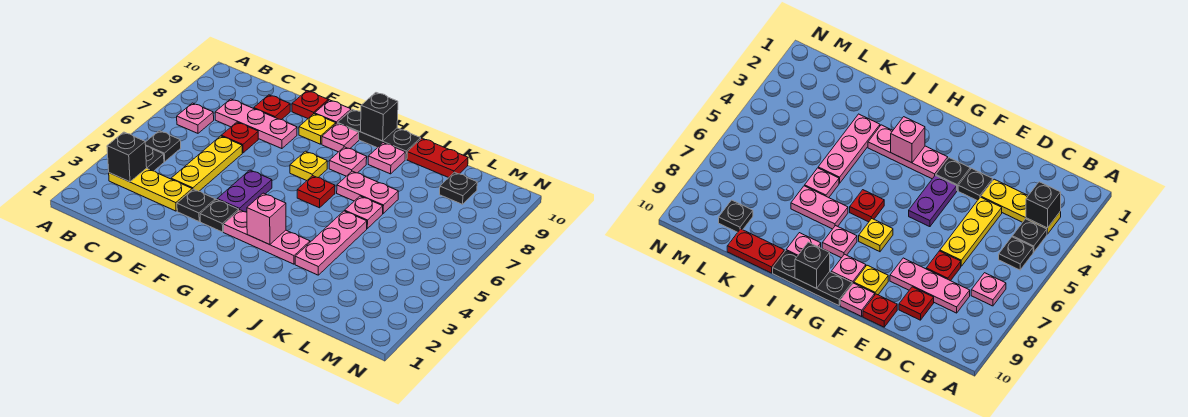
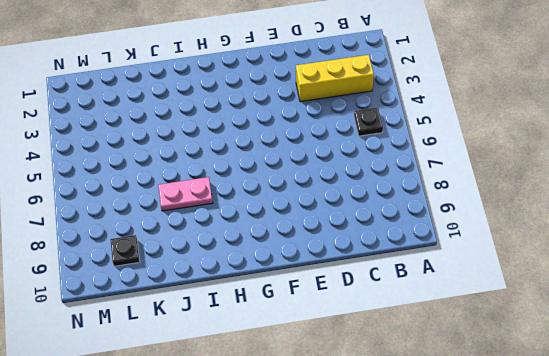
yellow brick B3:D3 level 1 -> yellow plate B3:D3 level 1
none -> black plate B4 level 1
none -> pink plate B7 level 1
none -> pink plate C8:E8 level 1

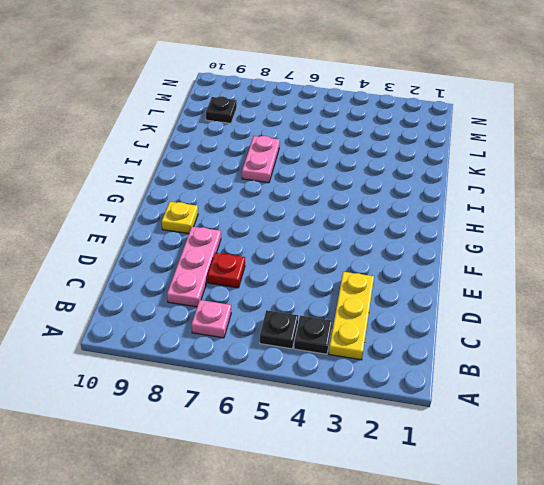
none -> yellow plate D4:D6 level 1
none -> red plate D9 level 1
none -> black plate E3 level 1

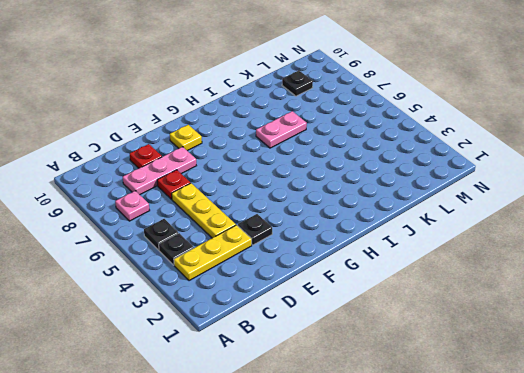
none -> red plate E10 level 1
none -> black plate F3 level 1
none -> purple plate F4:F5 level 1

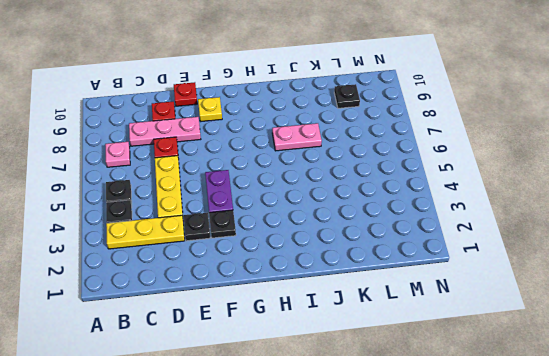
none -> pink plate F10 level 1
none -> pink plate G3:I3 level 1
none -> yellow plate G7 level 1

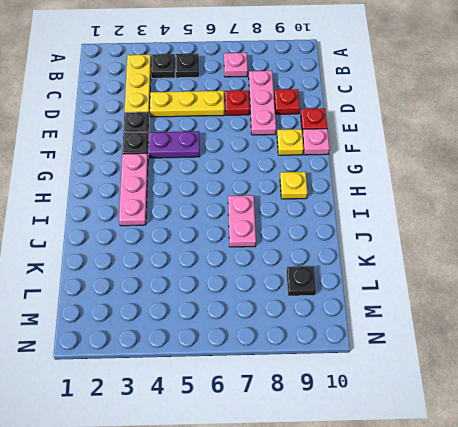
yellow plate H9 level 1 -> yellow plate G7 level 1
none -> pink plate G9 level 1
none -> black plate G10:I10 level 1
none -> red plate H6 level 1

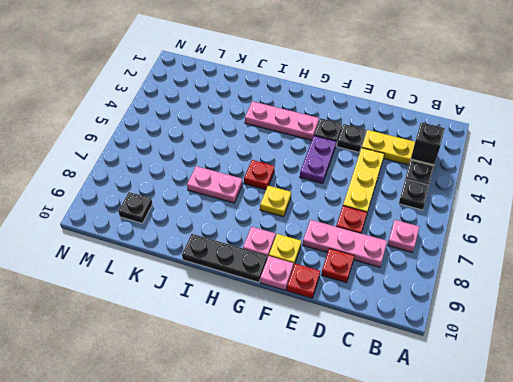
none -> pink plate H8 level 1
none -> pink plate I9 level 1
none -> pink plate J3:J5 level 1

